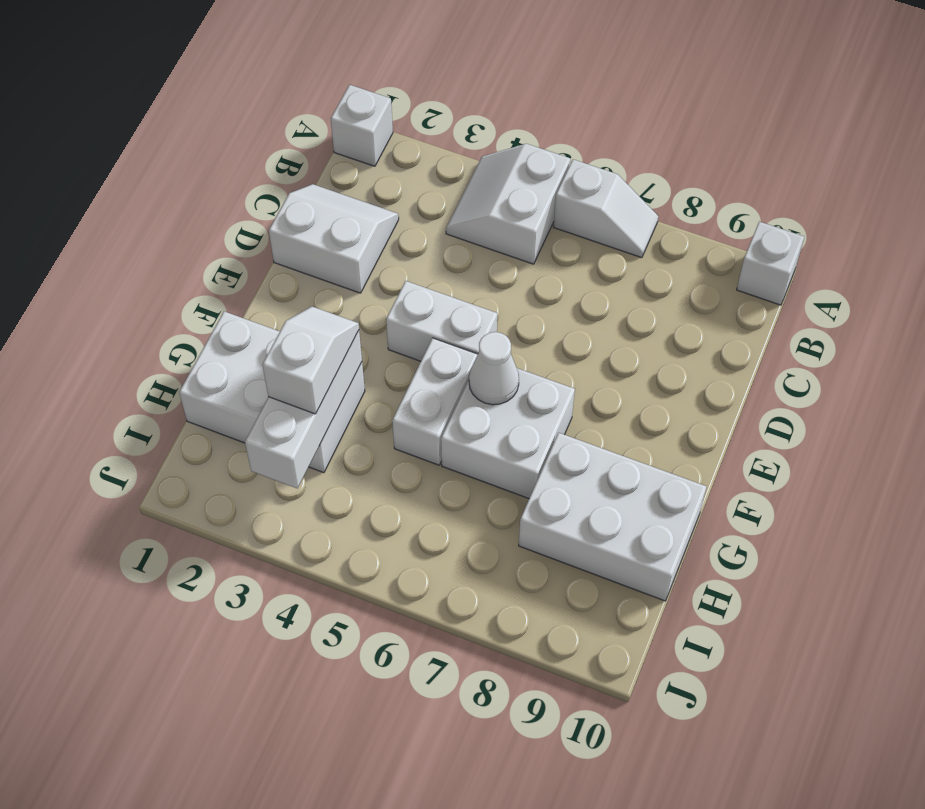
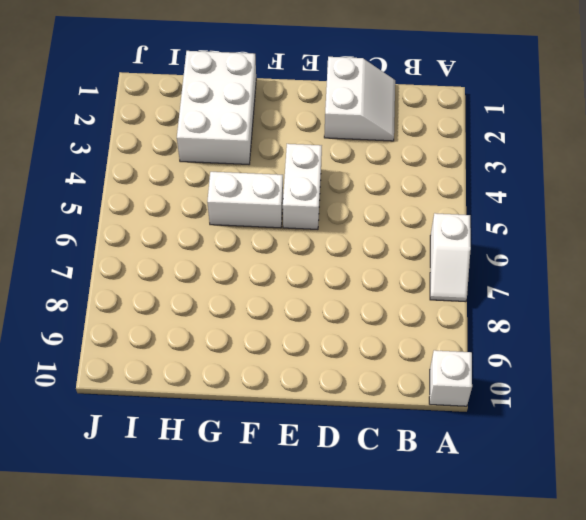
none -> white brick A1 level 1
none -> white slope A4:B5 level 1 top 5
none -> white brick F6:G7 level 1

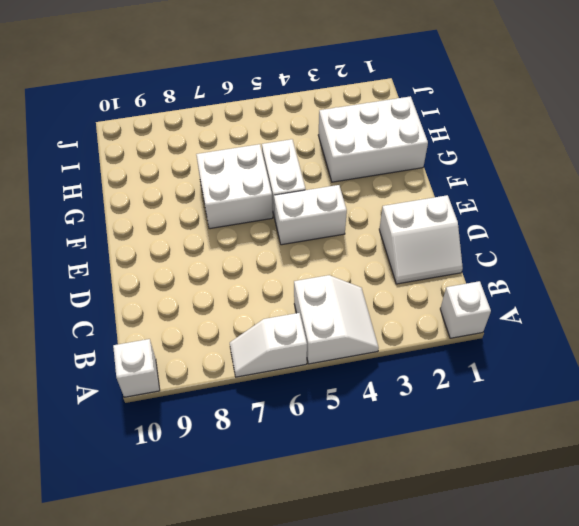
none -> white brick G8:H10 level 1
none -> white cone F6 level 2
none -> white brick G3:I3 level 2

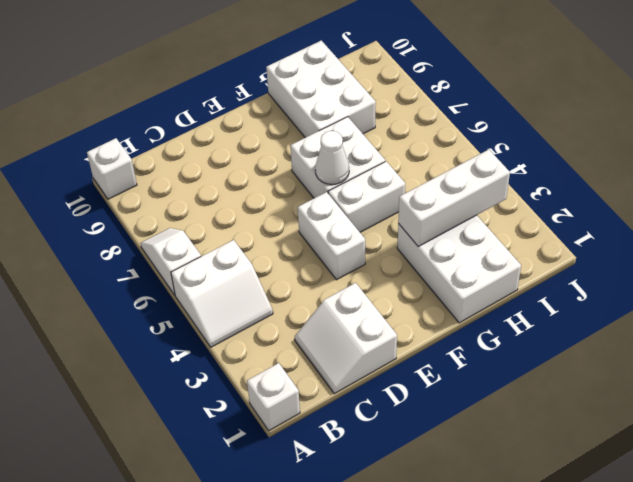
none -> white slope G3:H3 level 3 top H

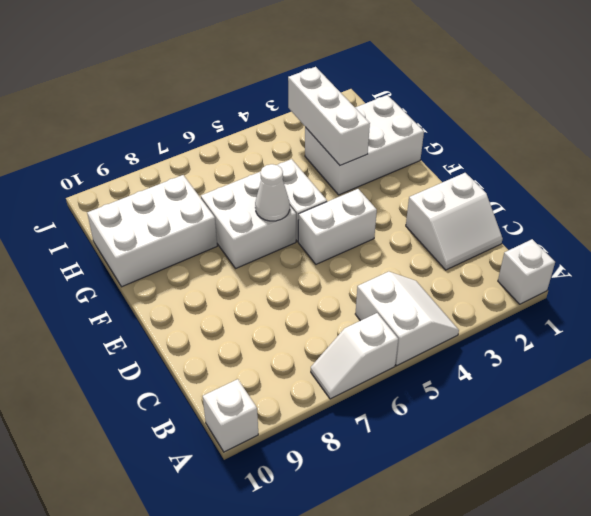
none -> white slope G3:H3 level 3 top H

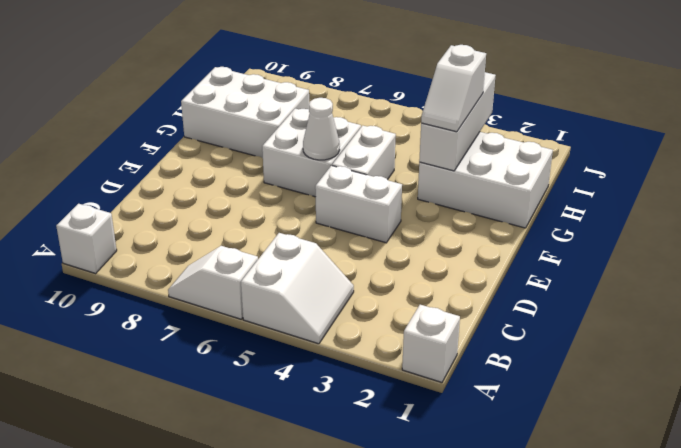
none -> white slope C1:D2 level 1 top D

